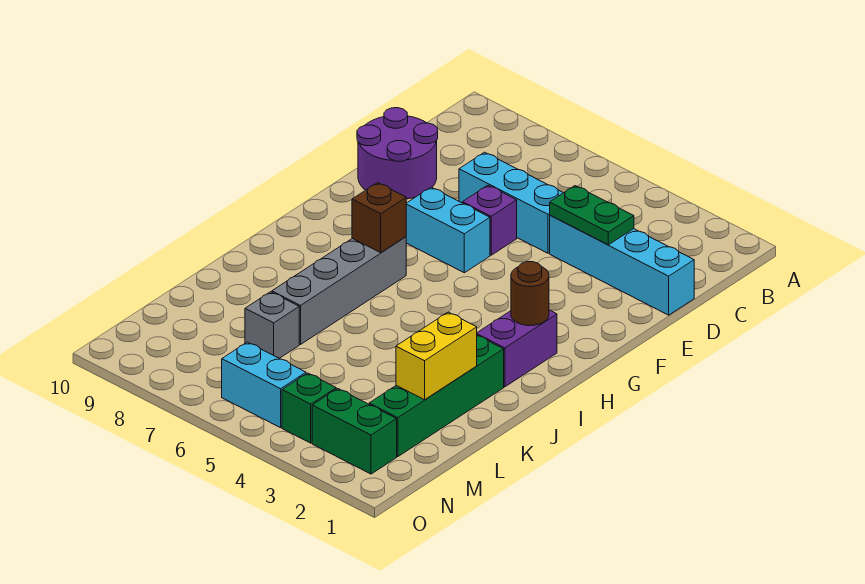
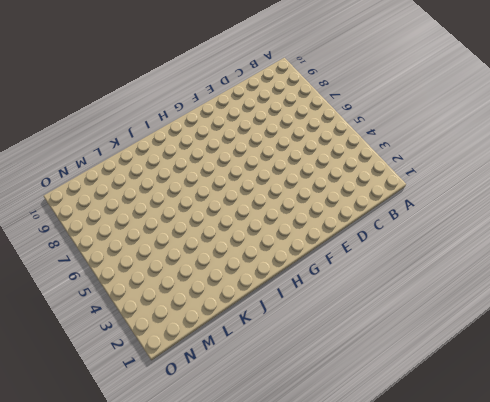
none -> cyan brick D1:D4 level 1
none -> cyan brick D5:D7 level 1
none -> purple round brick D9:E10 level 1

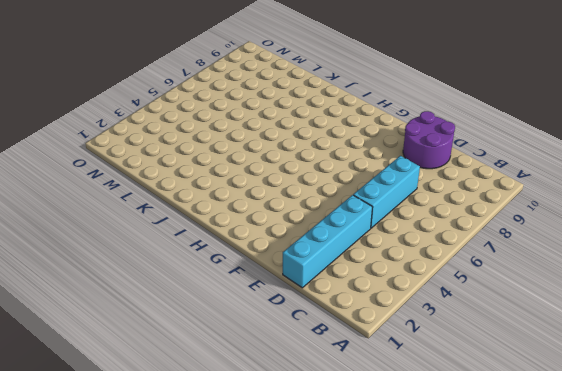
none -> purple brick E6 level 1
none -> cyan brick F6:F7 level 1
none -> purple brick H2:I2 level 1

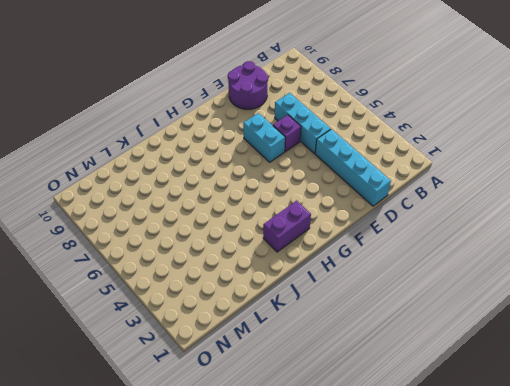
none -> grey brick H7:K7 level 1
none -> green brick J2:M2 level 1
none -> grey brick L7 level 1

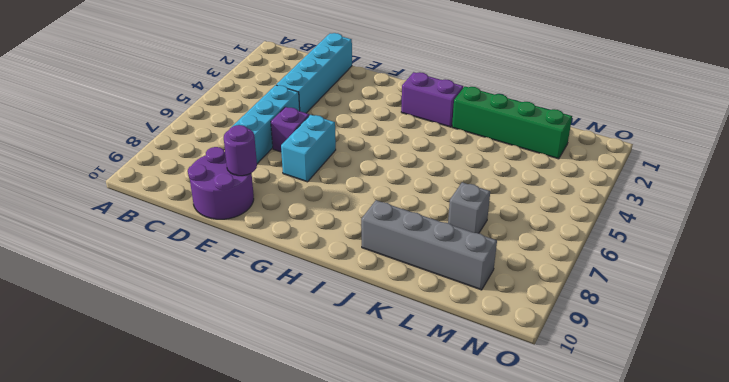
purple round brick E9 level 2 -> none
grey brick J9:M9 level 1 -> grey brick H7:K7 level 1
none -> green brick N2:N3 level 1
none -> green brick N4 level 1
none -> cyan brick N5:N6 level 1

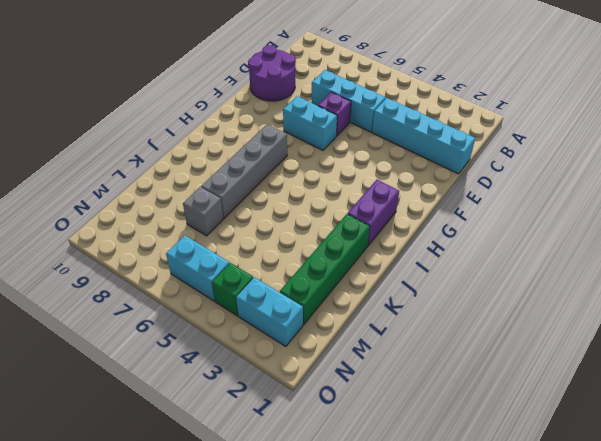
cyan brick N2:N3 level 1 -> green brick N2:N3 level 1
none -> green plate D3:D4 level 2
none -> brown round brick H2 level 2
none -> brown brick H7 level 2

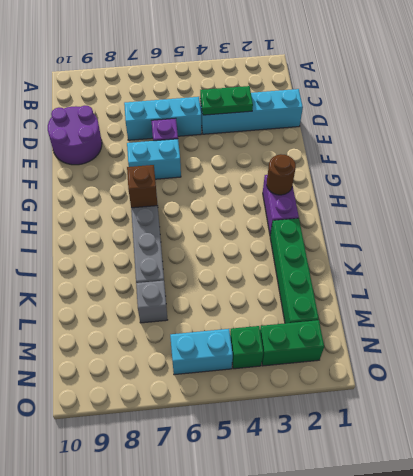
none -> yellow brick K2:L2 level 2

